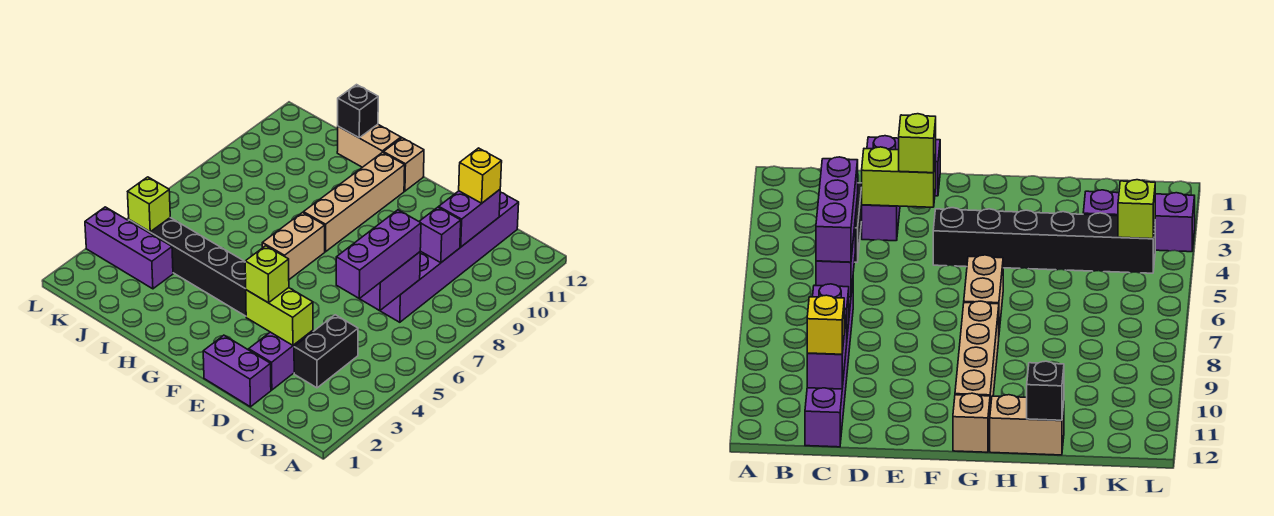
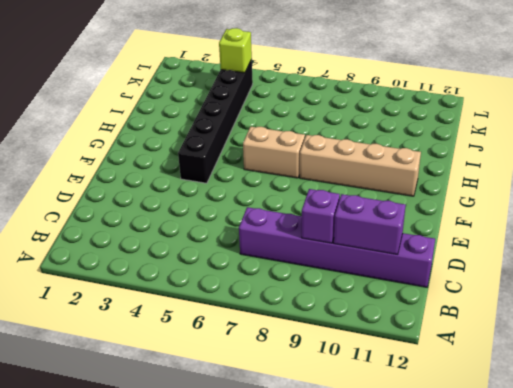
none -> black brick C3:C4 level 1
none -> purple brick D1:E1 level 1
none -> purple brick D2:D3 level 1

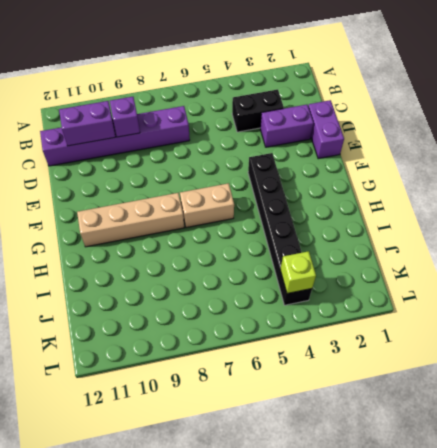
none -> tan brick G12 level 1
none -> tan brick H12:I12 level 1
none -> purple brick J3:L3 level 1

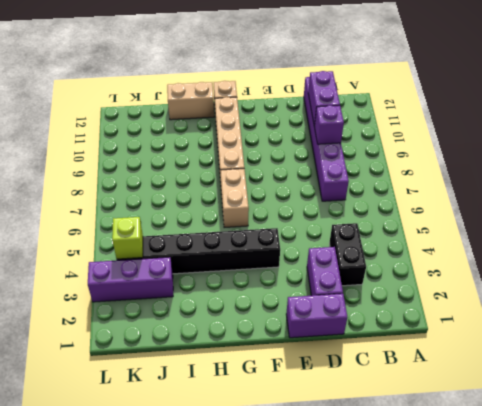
none -> purple brick C6:C7 level 2
none -> lime brick D3:E3 level 2
none -> black brick I12 level 2

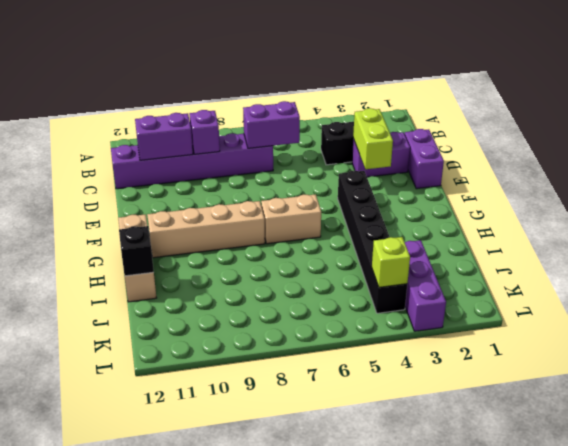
none -> purple brick C5:C7 level 3
none -> yellow brick C11 level 3
none -> lime brick E3 level 3

